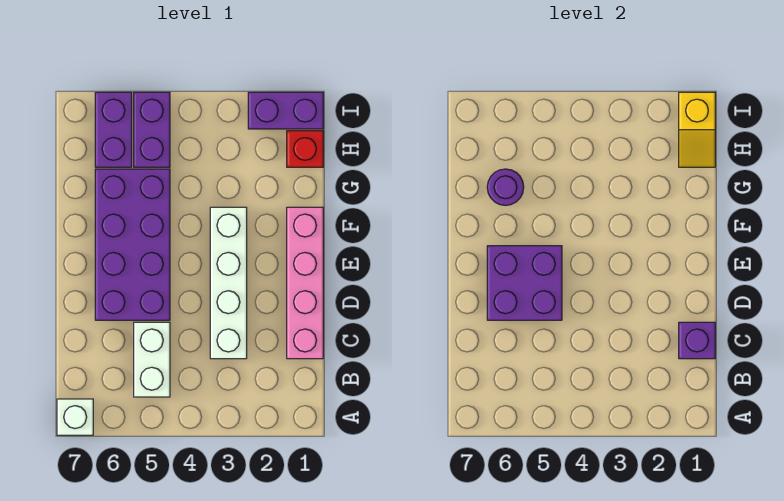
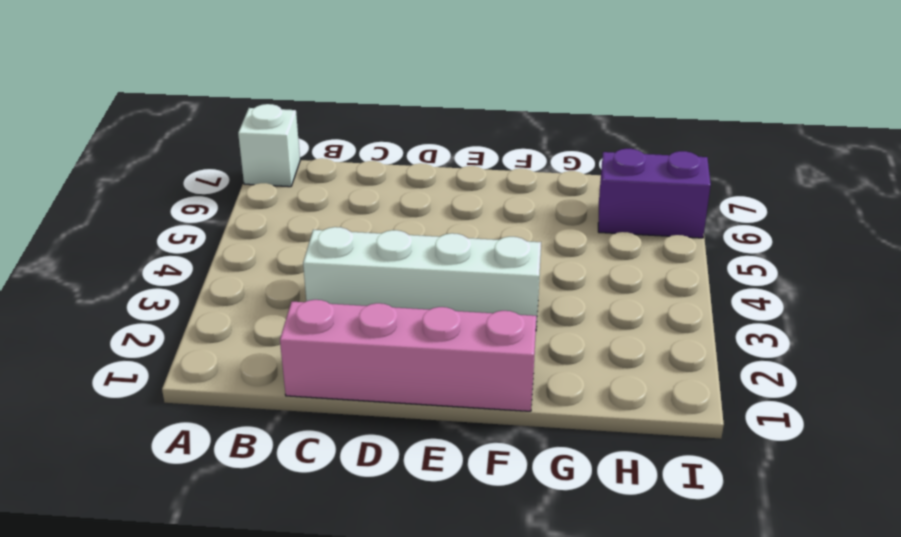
none -> white brick B5:C5 level 1
none -> purple brick D5:G6 level 1
none -> red brick H1 level 1

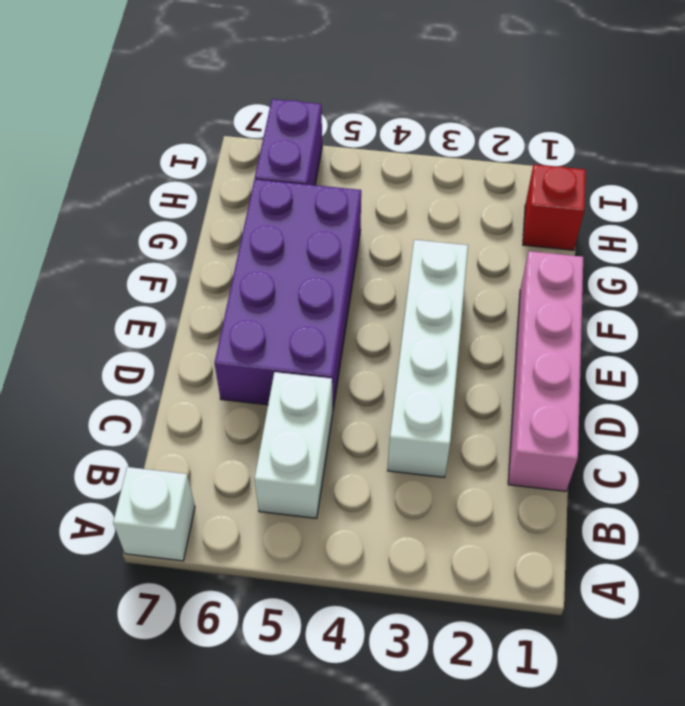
none -> purple brick H5:I5 level 1
none -> purple brick I1:I2 level 1
none -> purple brick C1 level 2

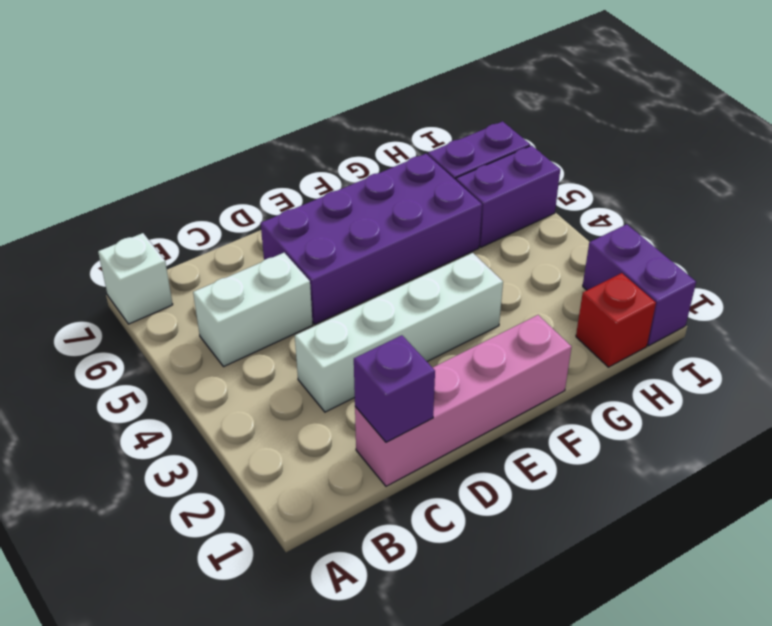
none -> purple brick D5:E6 level 2
none -> purple round brick G6 level 2
none -> yellow slope H1:I1 level 2 top I

